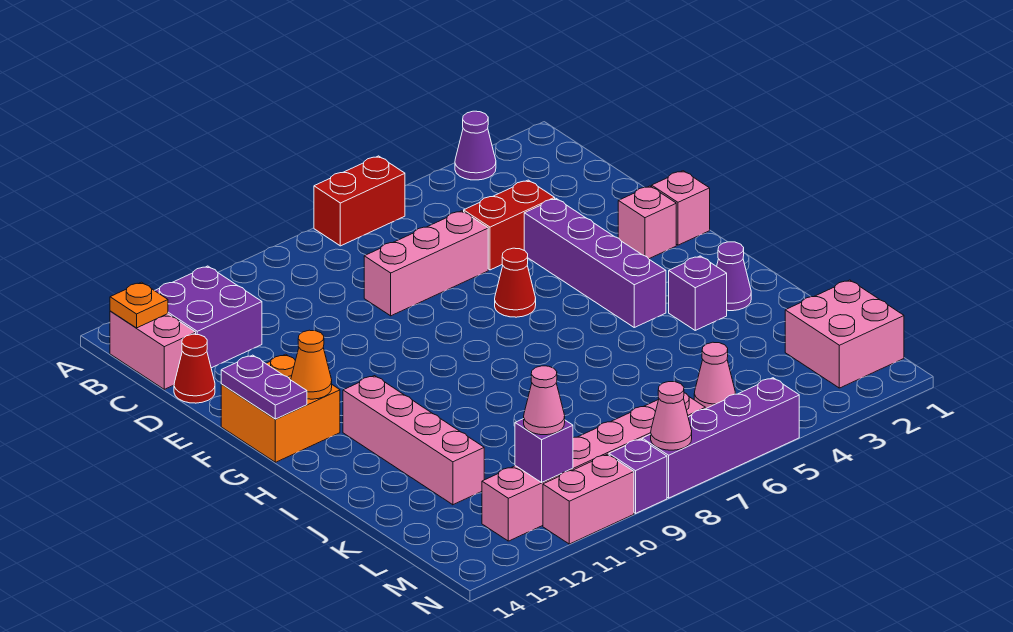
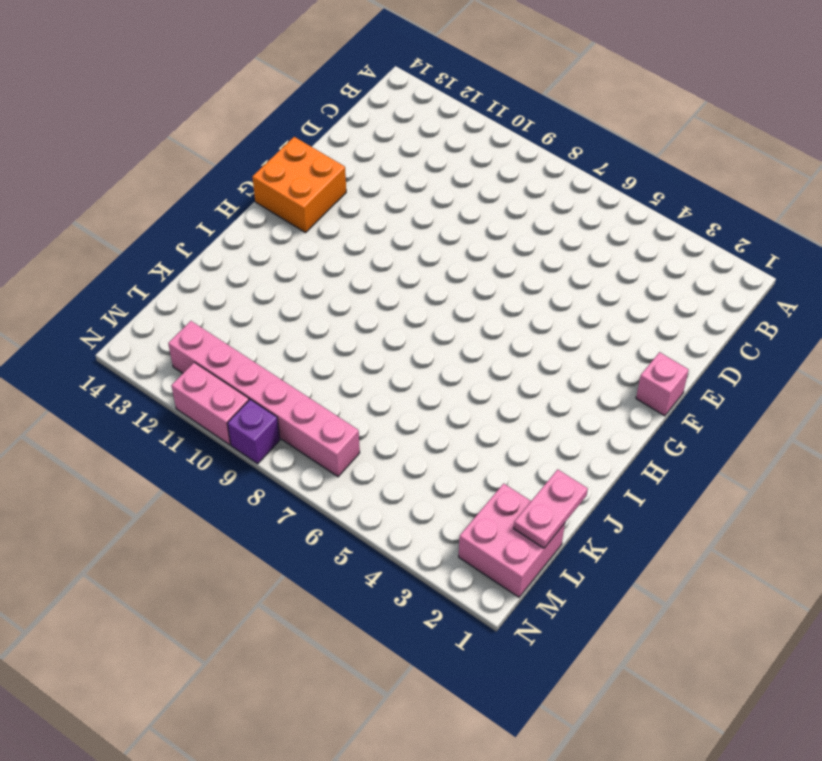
pink plate K1:L1 level 2 -> none
none -> purple cone A3 level 1
none -> red brick A6:A7 level 1
none -> purple brick B12:C13 level 1

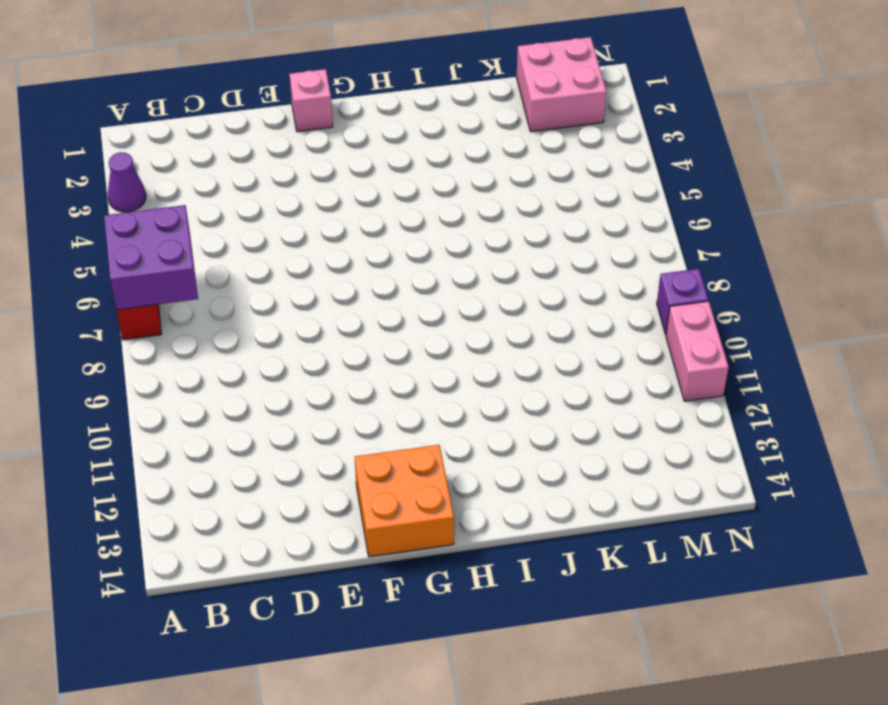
purple brick A6:B7 level 2 -> purple brick B12:C13 level 1
none -> pink brick B14:C14 level 1
none -> red brick D4:D5 level 1
none -> pink brick D6:D8 level 1

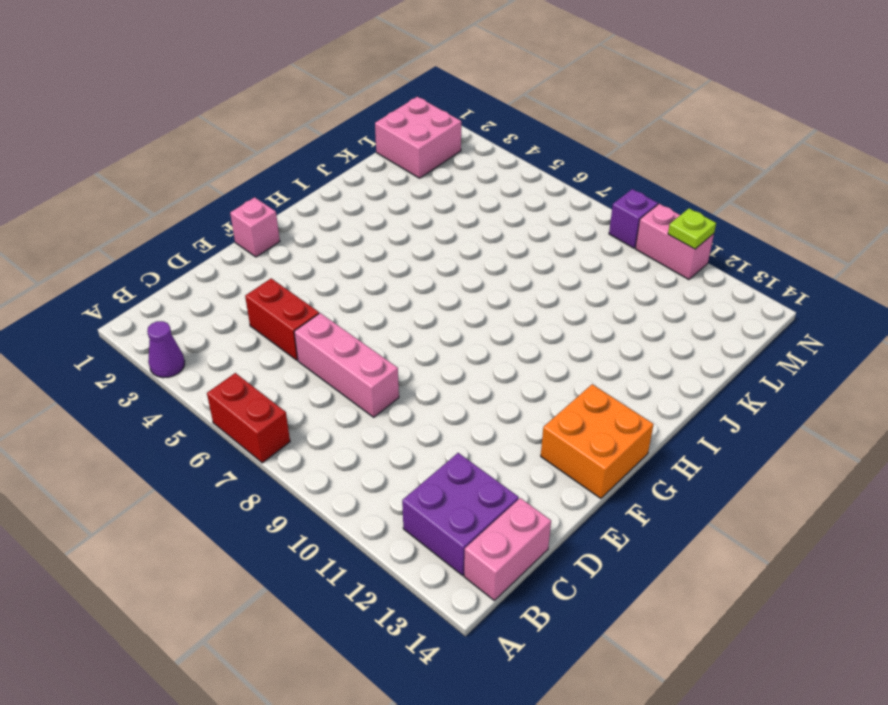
lime plate N11 level 2 -> none
none -> red cone D14 level 1
none -> purple brick E4:H4 level 1
none -> pink brick F2 level 1

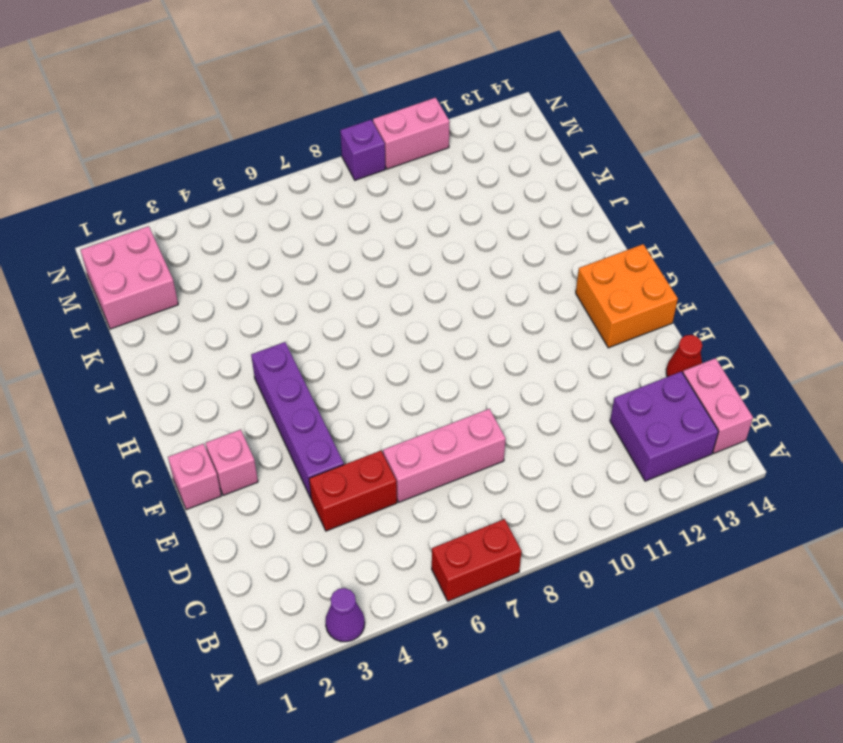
none -> red cone F6 level 1
none -> pink brick H12:K12 level 1
none -> purple cone I2 level 1

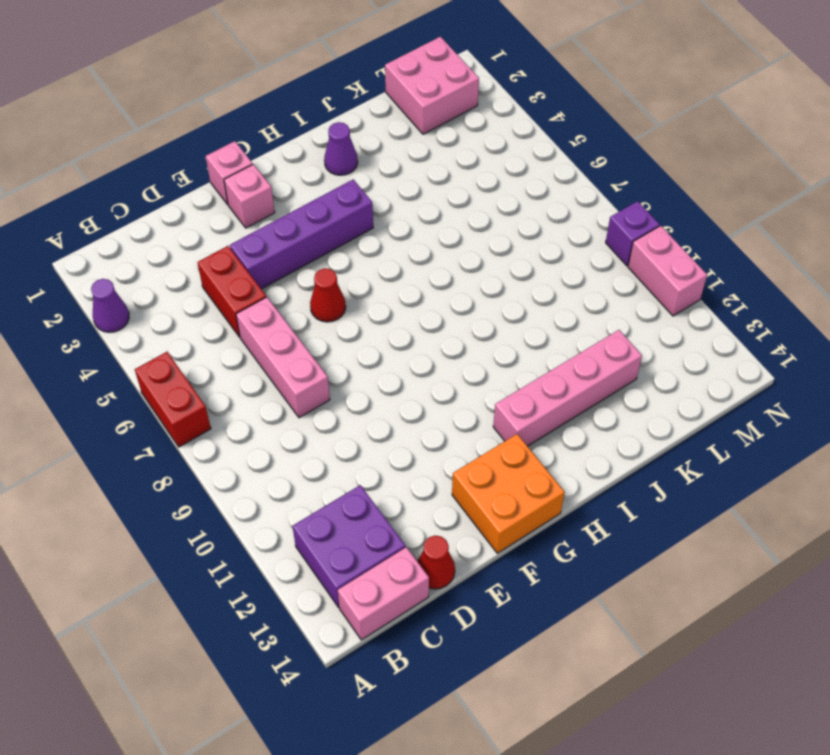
none -> purple brick I3 level 1
none -> pink cone L5 level 1
none -> pink brick M7:M12 level 1

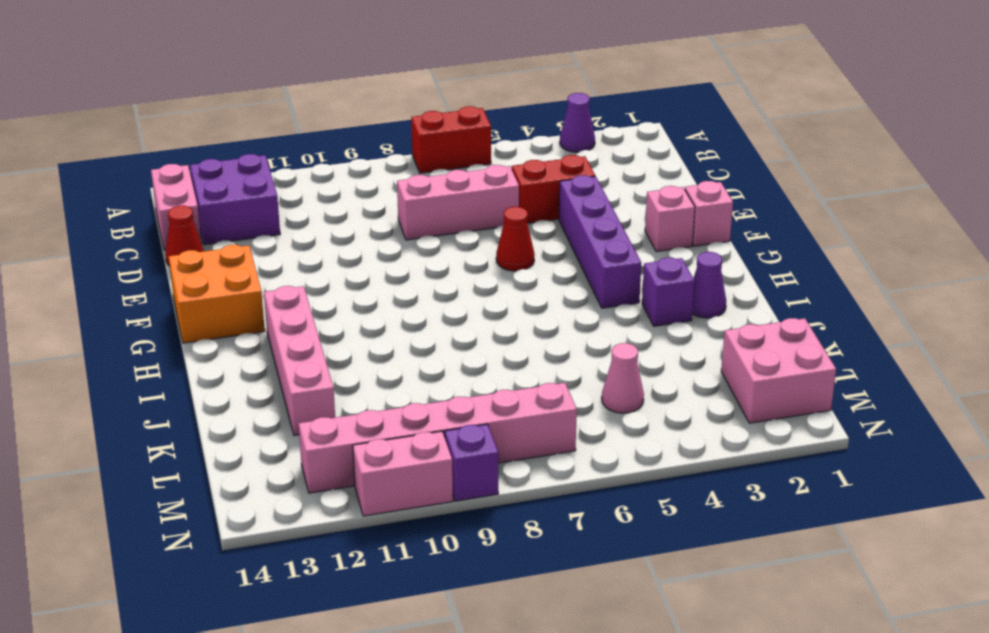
none -> purple brick N5:N8 level 1
none -> orange plate B14 level 2
none -> purple plate F14:G14 level 2

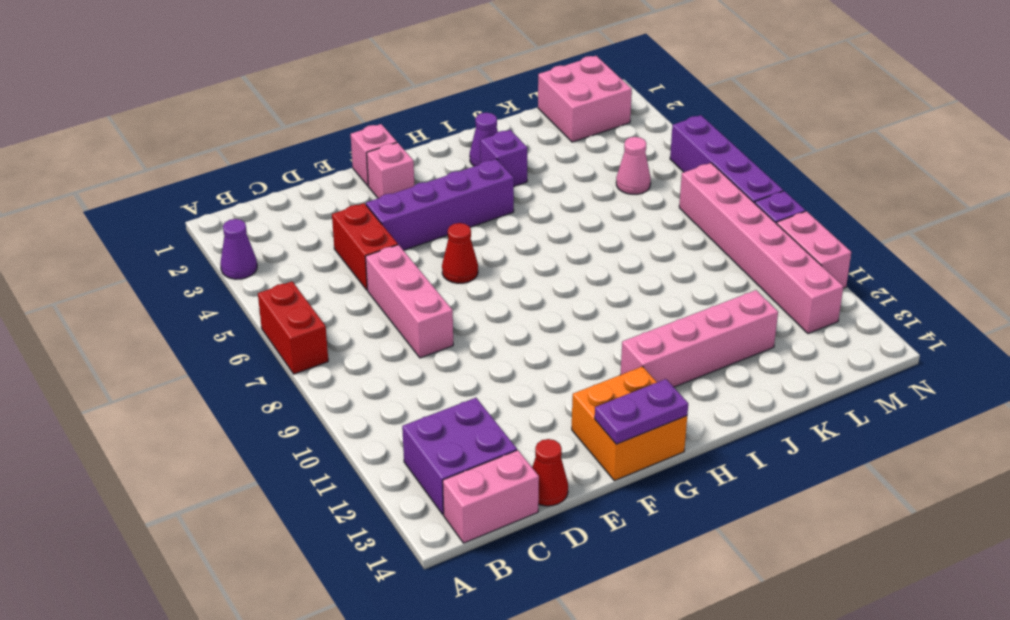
none -> orange plate B14 level 2
none -> orange cone G13 level 2
none -> purple brick M11 level 2

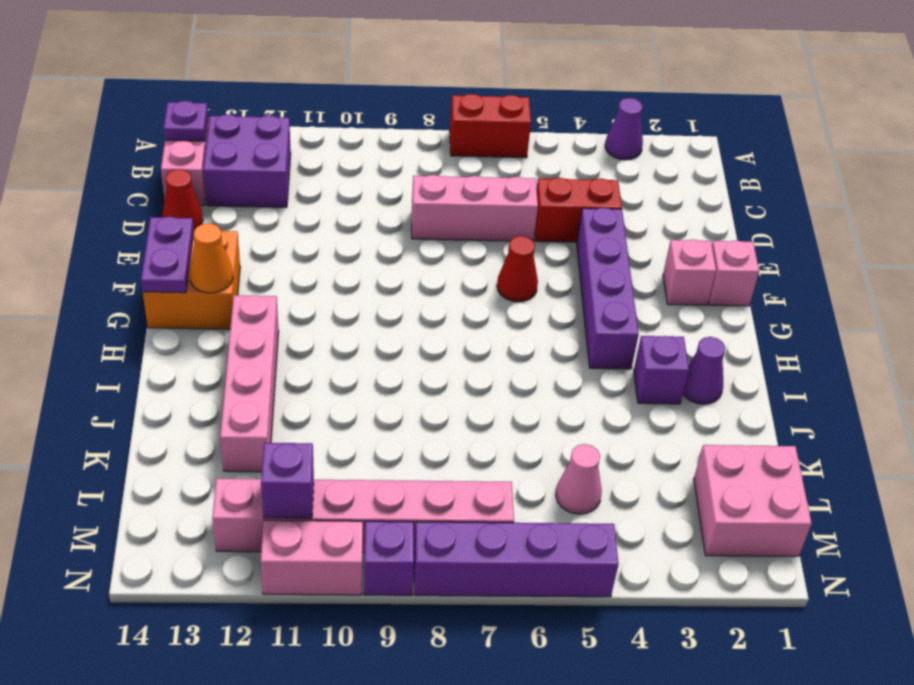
purple plate B14 level 2 -> orange plate B14 level 2
none -> pink cone N8 level 2
none -> pink cone M11 level 3

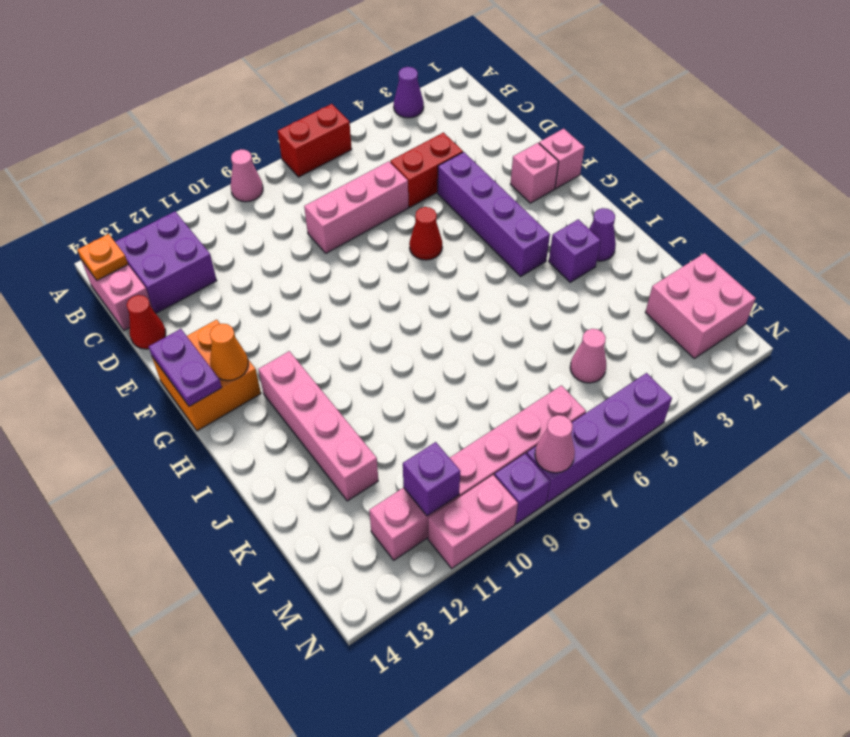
pink cone A9 level 1 -> pink cone M11 level 3

